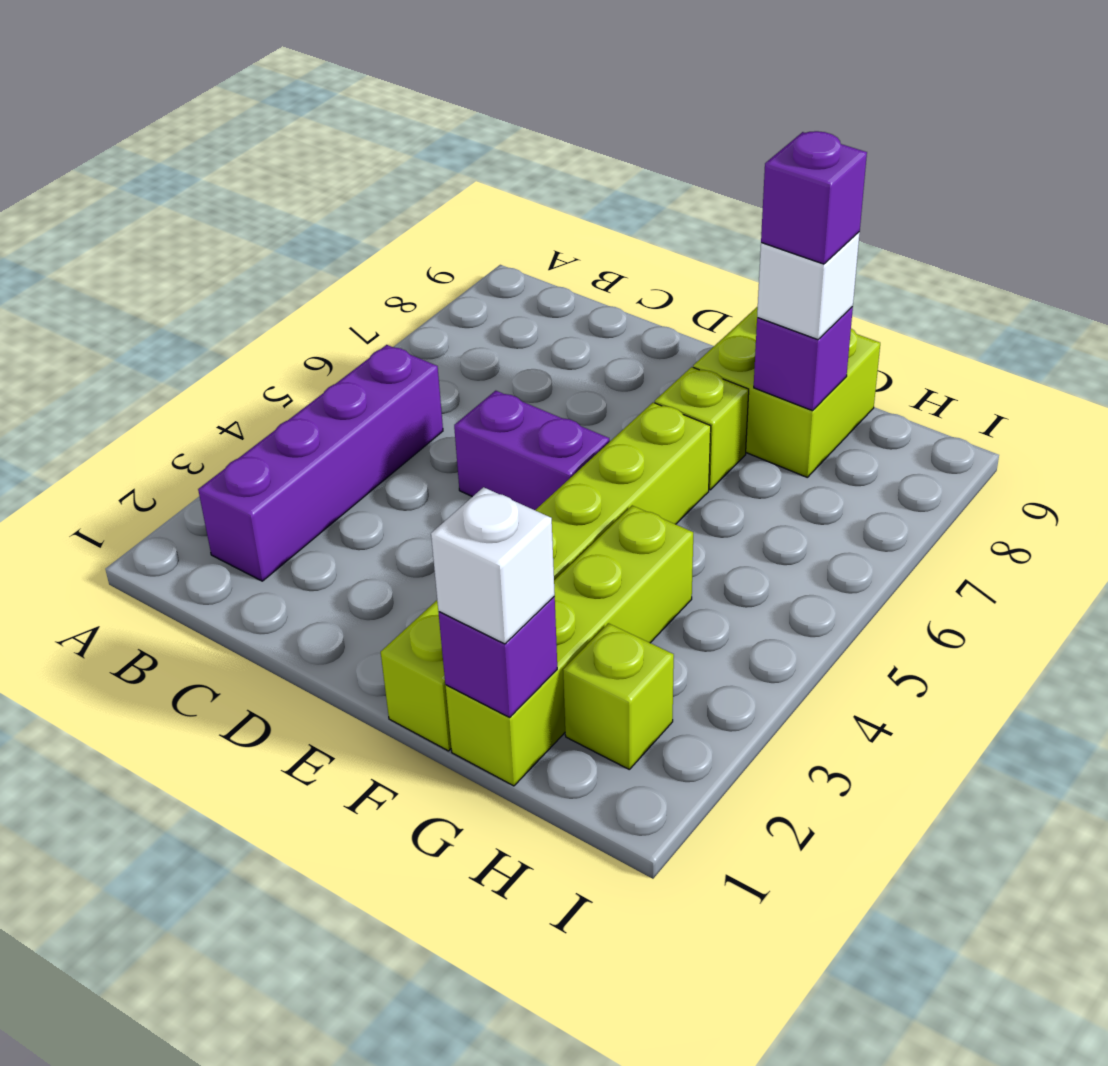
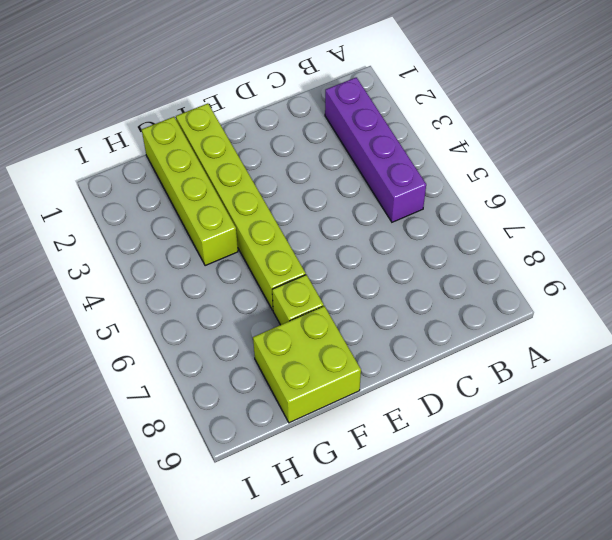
none -> purple brick D5:E5 level 1
none -> lime brick H2 level 1
none -> purple brick G1 level 2

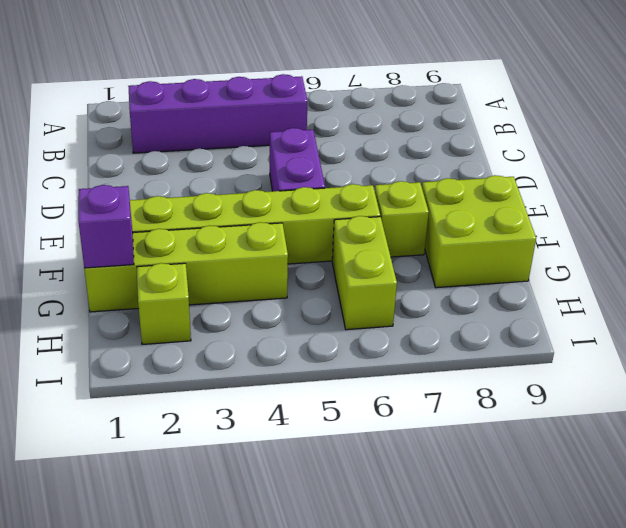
lime brick G6:H6 level 1 -> none
none -> purple brick G8 level 2
none -> white brick G1 level 3
none -> white brick G8 level 3

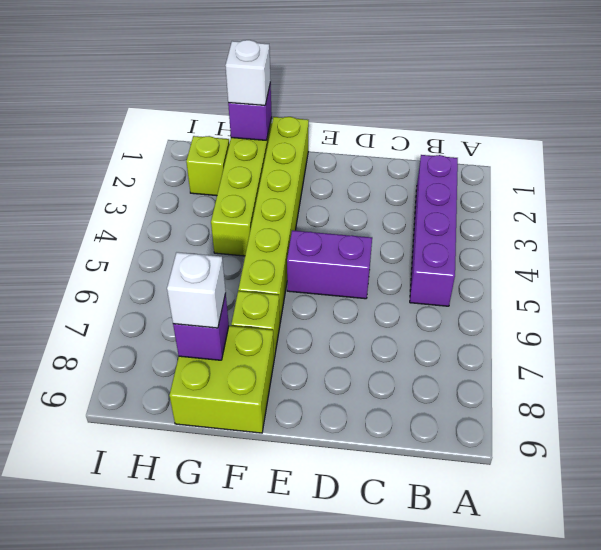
none -> purple brick G8 level 4

